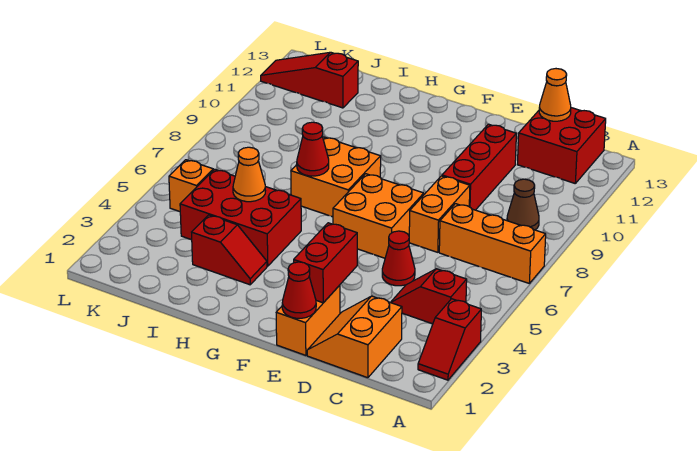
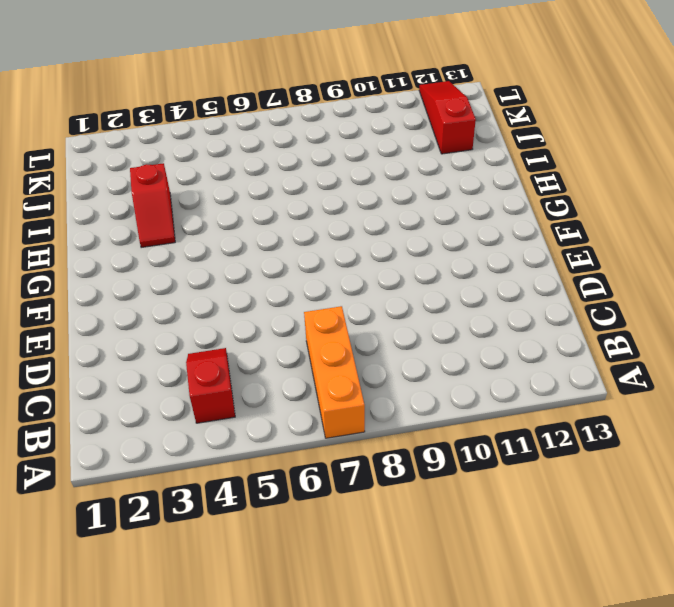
none -> red slope A2:A3 level 1 top 3
none -> brown cone B9 level 1
none -> red brick B12:C13 level 1

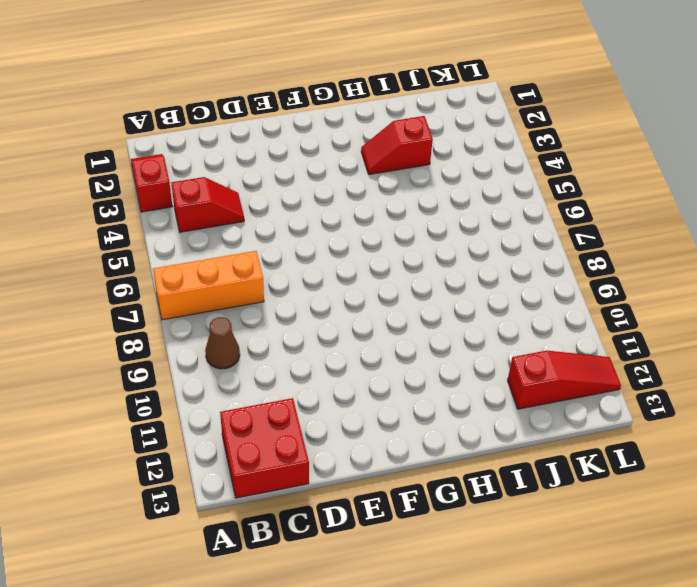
none -> orange slope C1:D2 level 1 top C
none -> red cone D5 level 1
none -> orange brick D7:D8 level 1

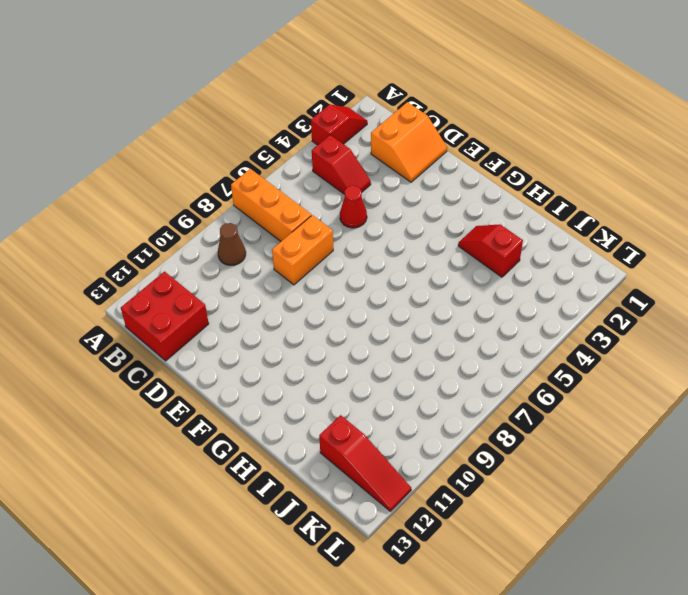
none -> red brick D9:D11 level 1
none -> orange brick E1:E2 level 1
none -> orange brick E6:F7 level 1

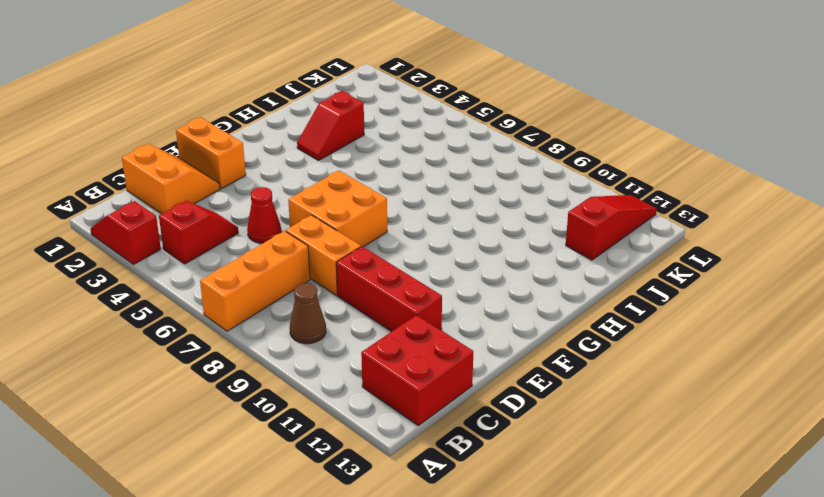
none -> orange brick G7:H8 level 1
none -> red brick H4:J5 level 1
none -> orange brick K5 level 1

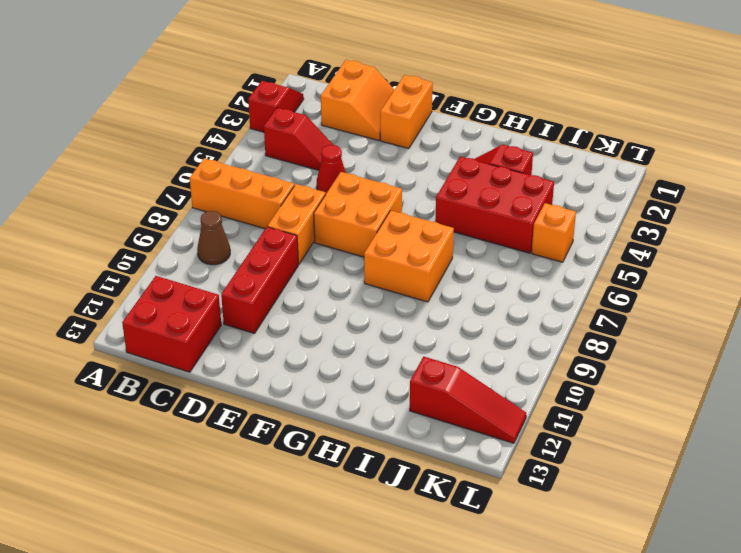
none -> orange cone C13 level 2
none -> red cone E1 level 2
none -> red brick E2:E3 level 2

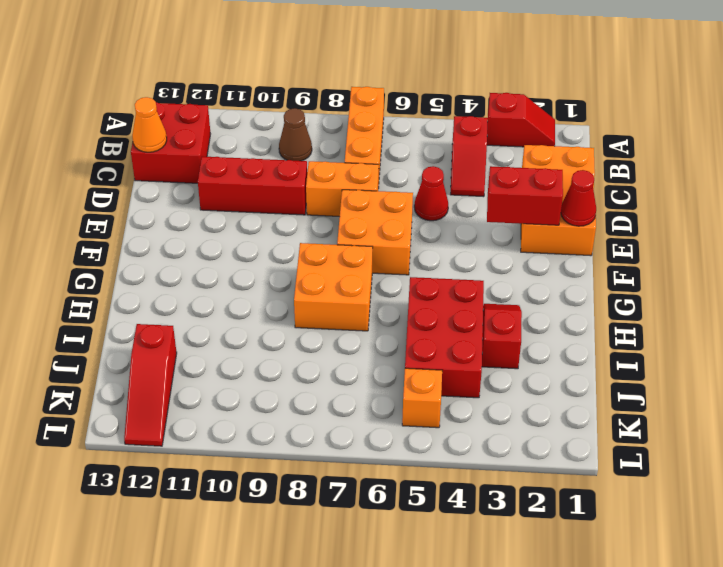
none -> red cone H7 level 2
none -> orange cone I5 level 2

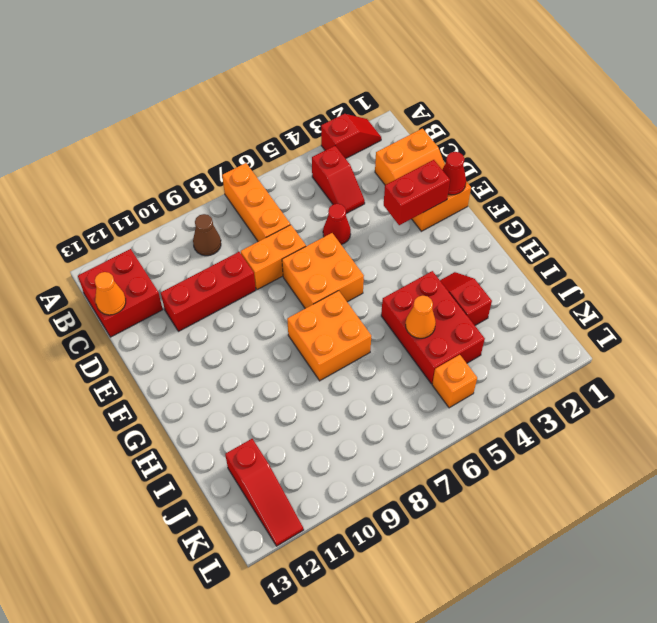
none -> red cone H7 level 2

